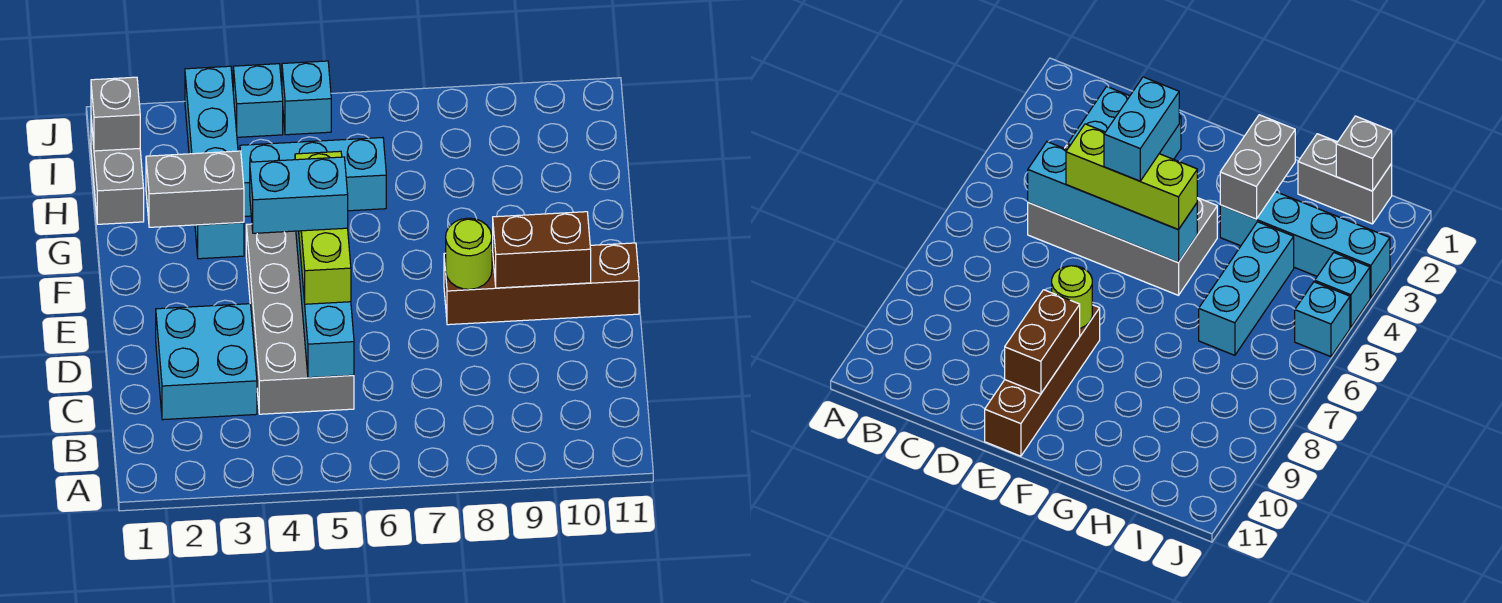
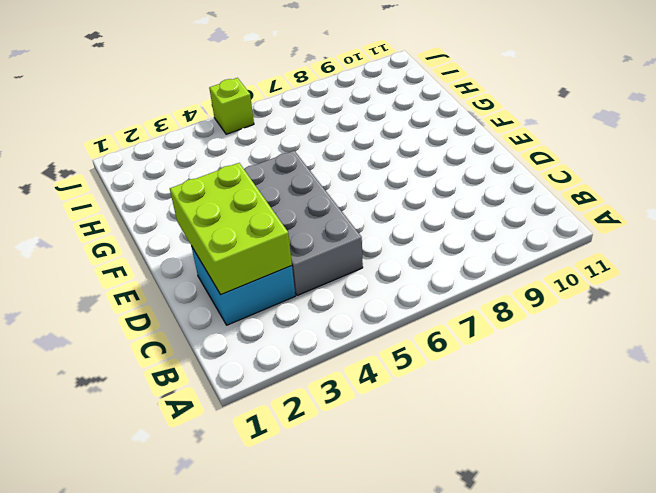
lime brick C2:E3 level 2 -> none
lime brick J5 level 1 -> cyan brick J5 level 1
none -> brown brick E8:E11 level 1
none -> cyan brick G3:J3 level 1
none -> grey brick H1:I1 level 1

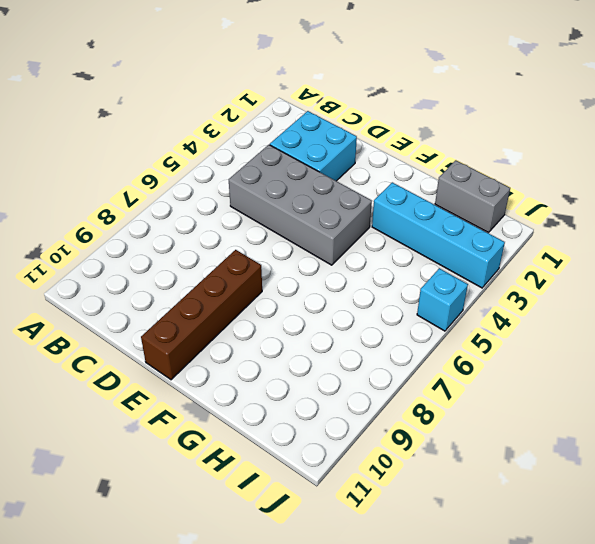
none -> cyan brick H4:H6 level 1
none -> cyan brick J4 level 1
none -> cyan brick C5:F5 level 2

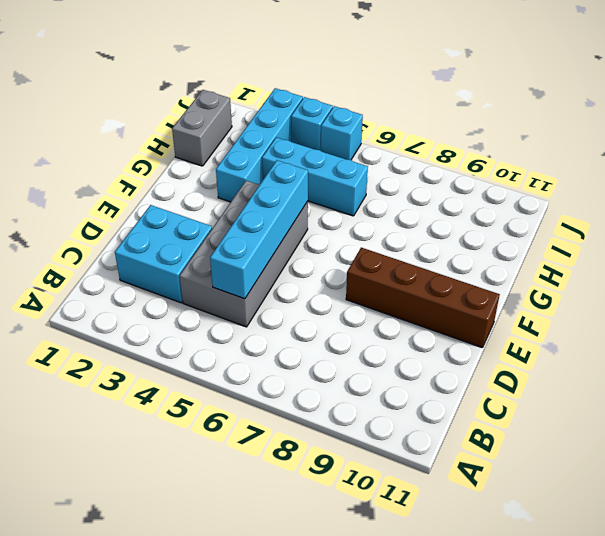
none -> lime round brick E8 level 2
none -> brown brick E9:E10 level 2
none -> grey brick G2:G3 level 2

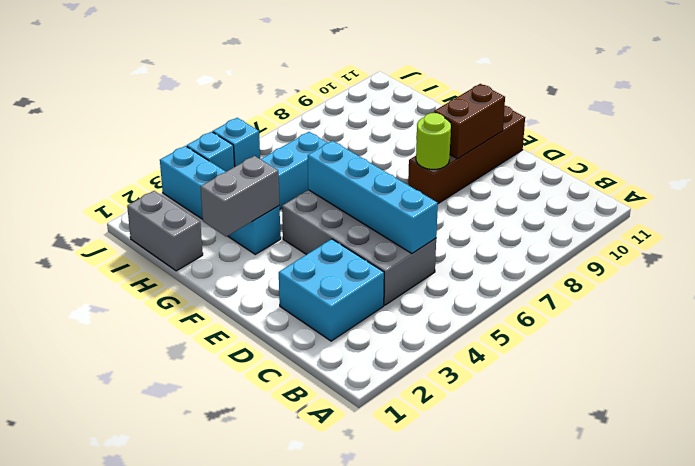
none -> grey brick I1 level 2
none -> lime brick D5:F5 level 3
none -> cyan brick E4:E5 level 4

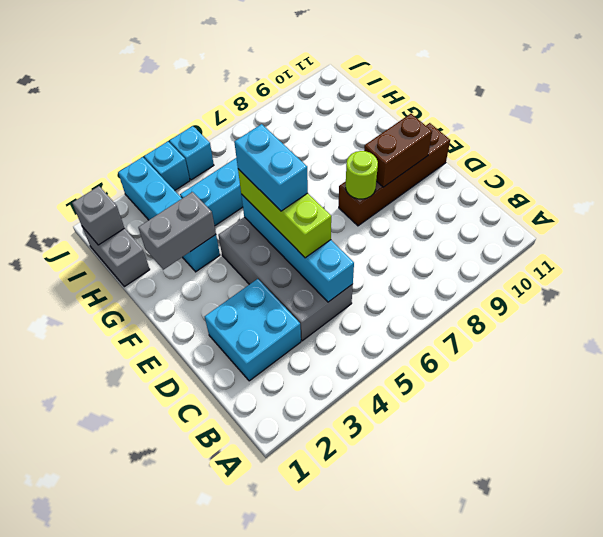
cyan brick E5:F5 level 4 -> cyan brick E4:E5 level 4

